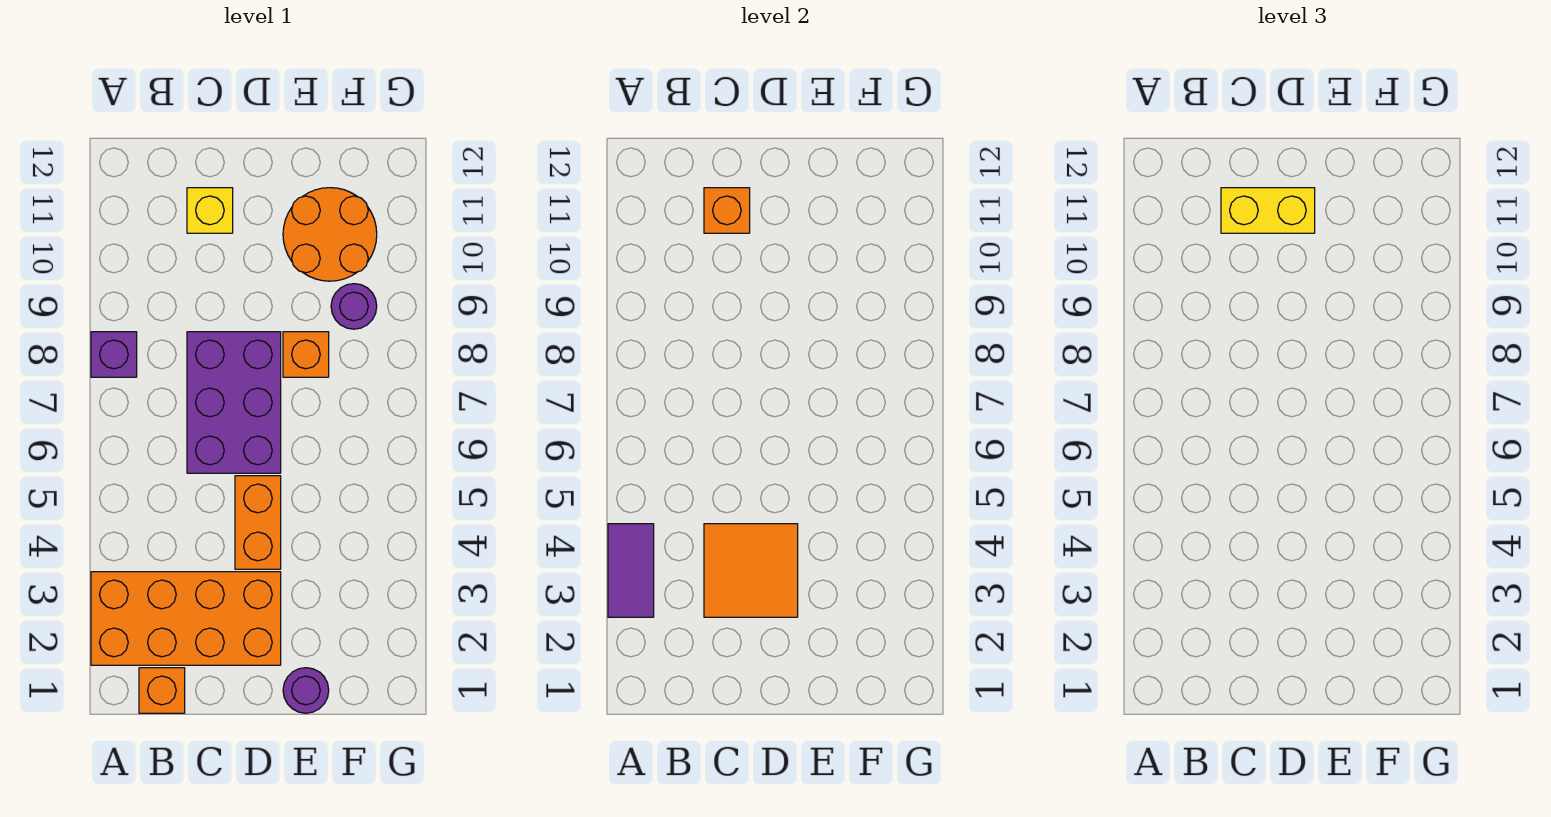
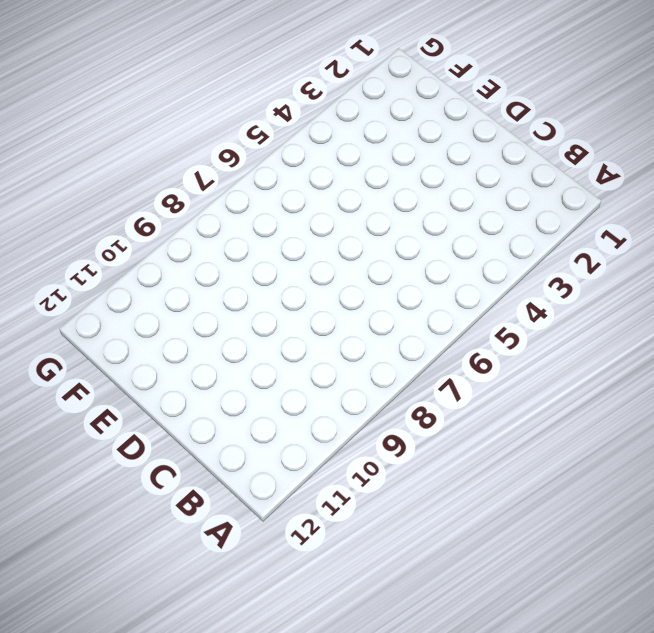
none -> orange brick A2:D3 level 1
none -> purple brick A8 level 1
none -> orange brick B1 level 1

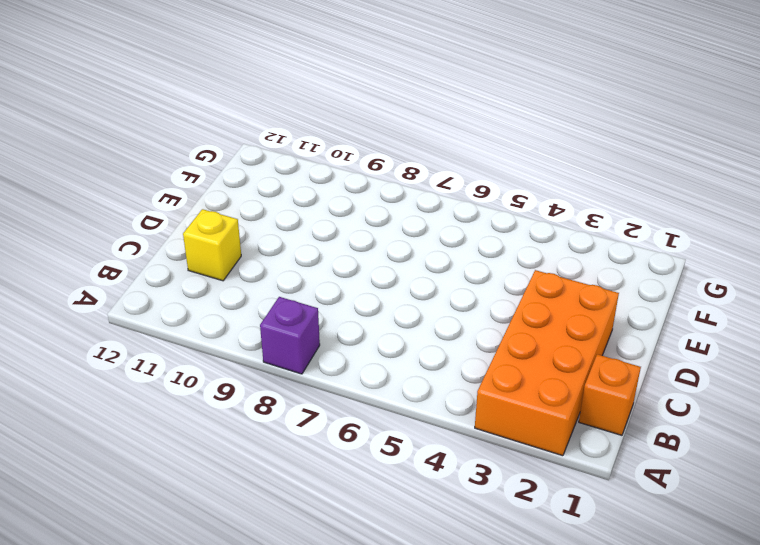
none -> purple brick C6:D8 level 1
none -> orange brick D4:D5 level 1
none -> purple round brick E1 level 1

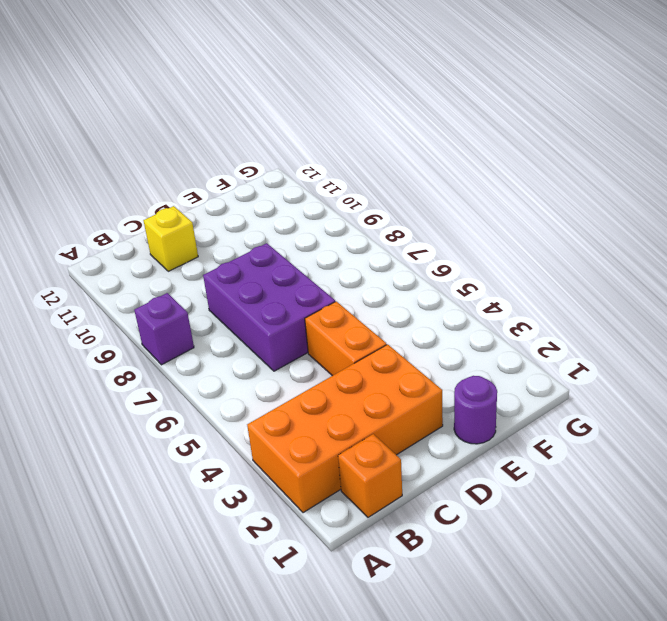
none -> orange brick E8 level 1
none -> orange round brick E10:F11 level 1
none -> purple round brick F9 level 1

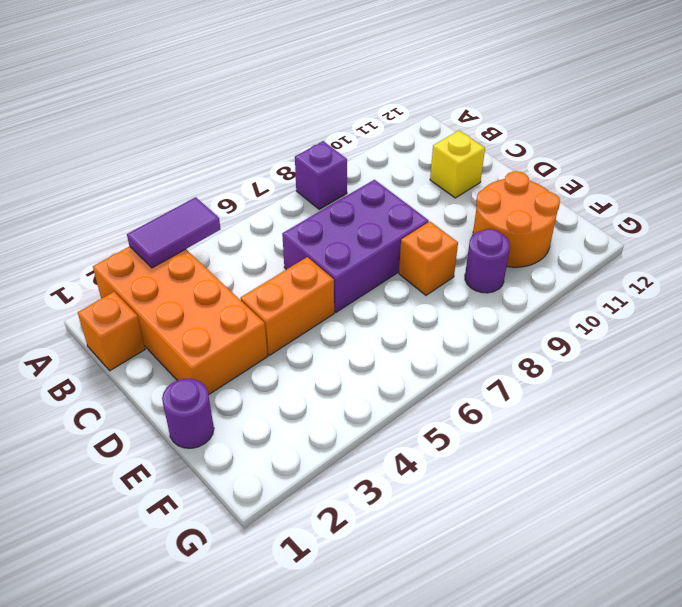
none -> orange tile C3:D4 level 2
none -> orange brick C11 level 2
none -> yellow brick C11:D11 level 3

